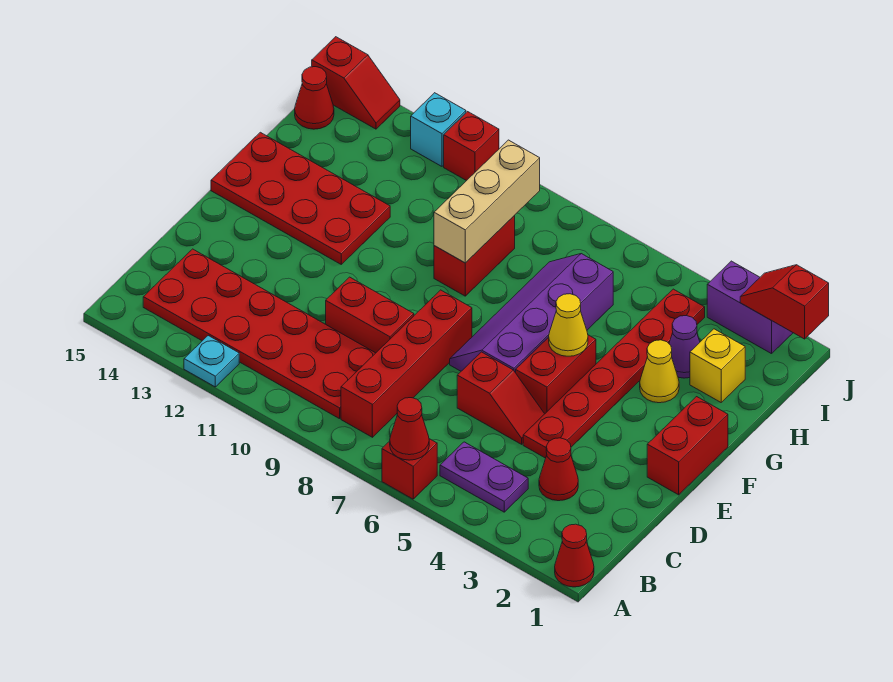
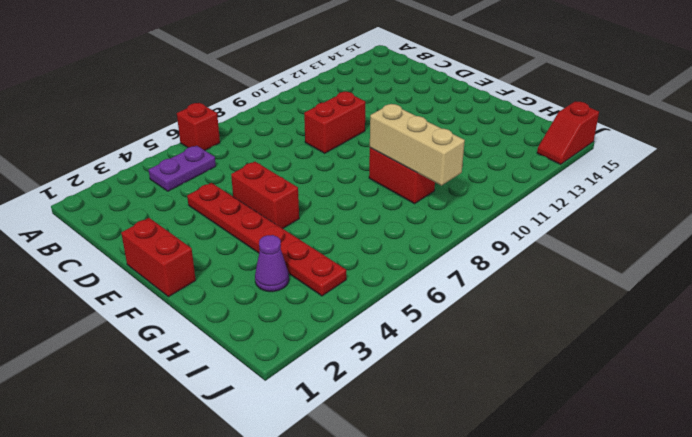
none -> red cone A1 level 1
none -> cyan plate A12 level 1
none -> red brick B8:E8 level 1

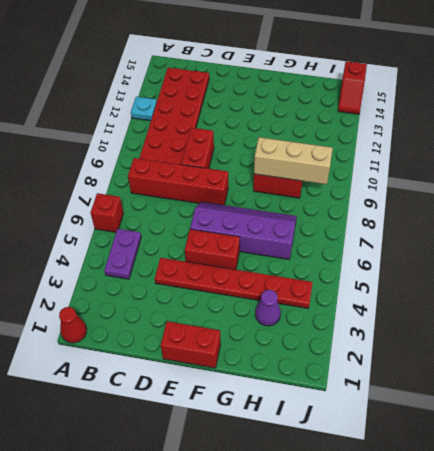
none -> red cone C3 level 1
none -> red slope D5:D6 level 1 top 6
none -> red plate F12:G15 level 1

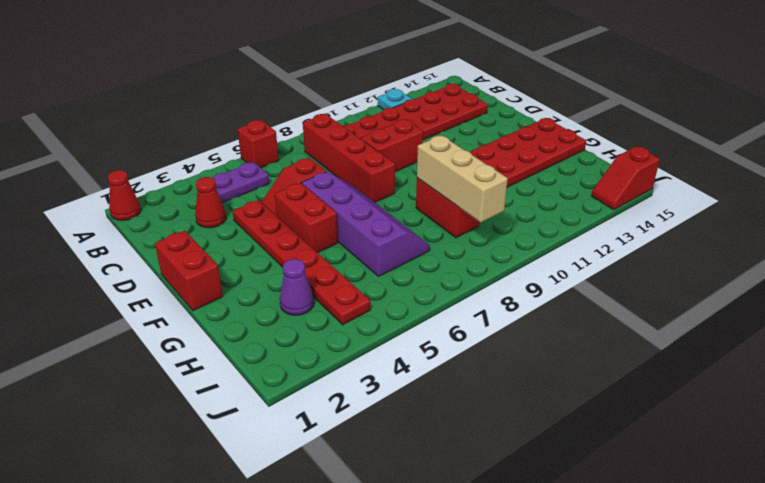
none -> yellow cone G3 level 1
none -> yellow brick H2 level 1
none -> red cone I15 level 1

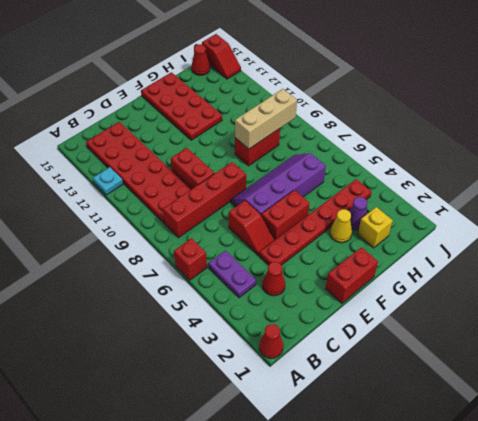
none -> purple brick J2:J3 level 1
none -> red brick J11 level 1
none -> cyan brick J12 level 1

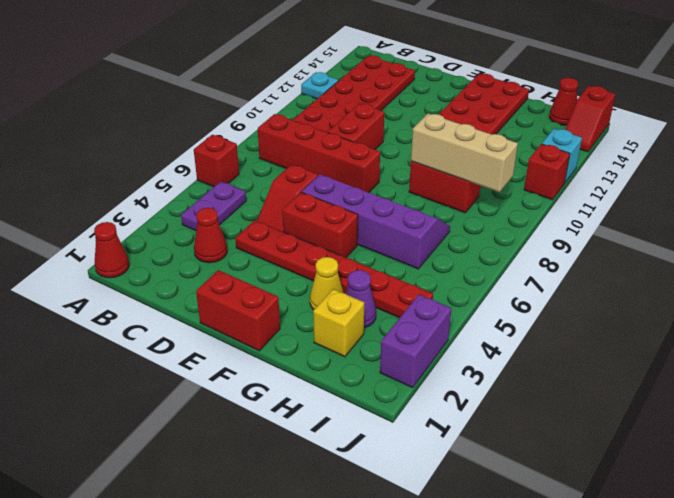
none -> red cone A6 level 2
none -> yellow cone F5 level 2
none -> red slope J1:J2 level 2 top 1

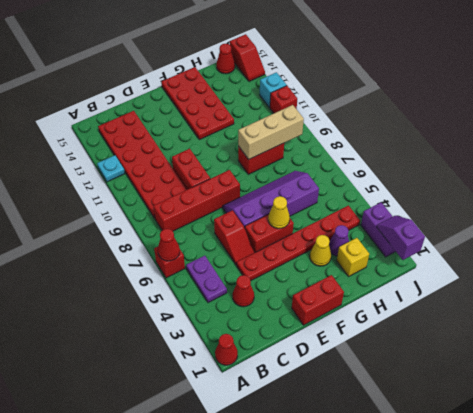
purple slope J1:J2 level 2 top 1 -> red slope J1:J2 level 2 top 1

